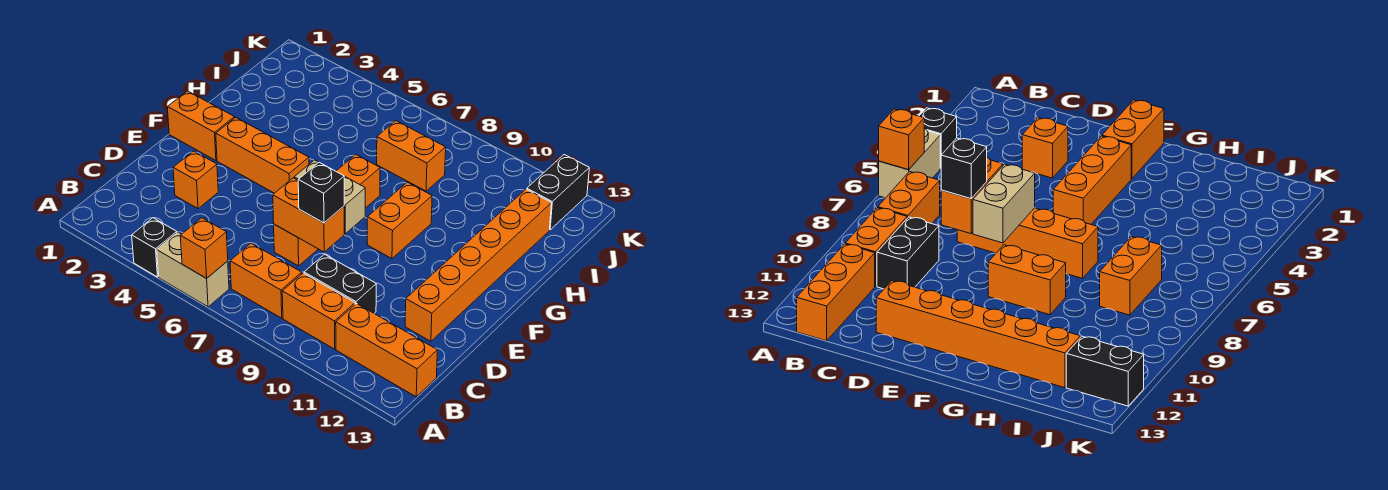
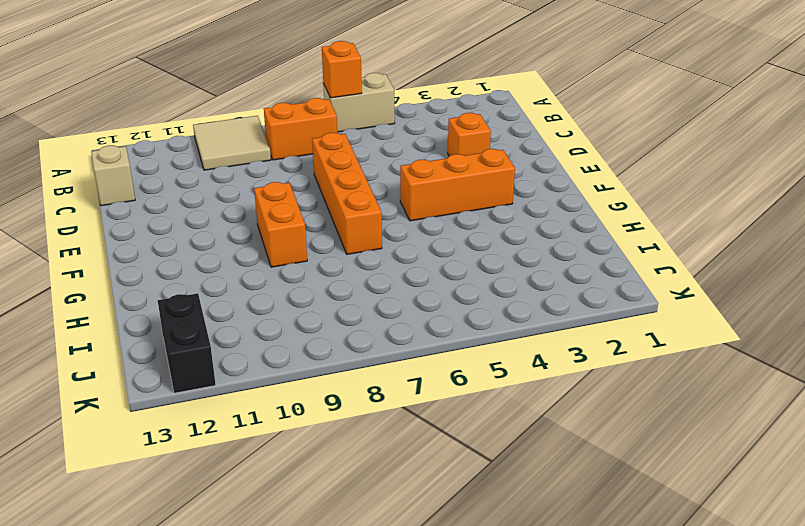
tan tile A9:B10 level 1 -> orange brick B9:B10 level 1
tan brick C13 level 1 -> none
none -> black brick A4 level 1
none -> orange brick B11:B13 level 1
none -> black brick C9:C10 level 1

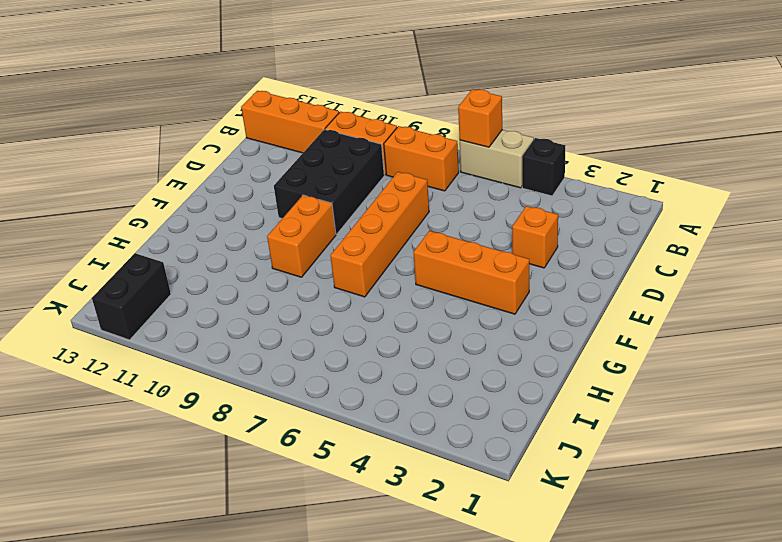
black brick C9:E10 level 1 -> black brick C9:C10 level 1
none -> orange brick D12:I12 level 1
none -> orange brick F1:F2 level 1
none -> orange brick I7:I8 level 1

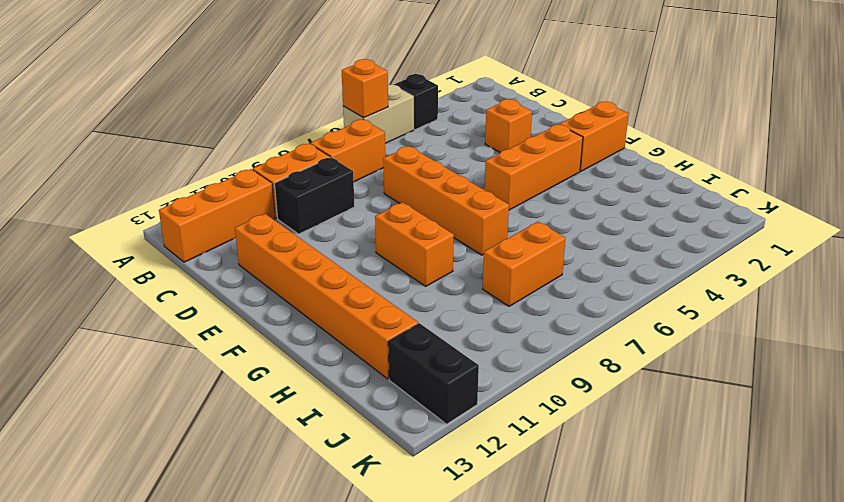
none -> orange brick D7:D8 level 2
none -> tan brick E7:E8 level 2
none -> black brick D8 level 3

